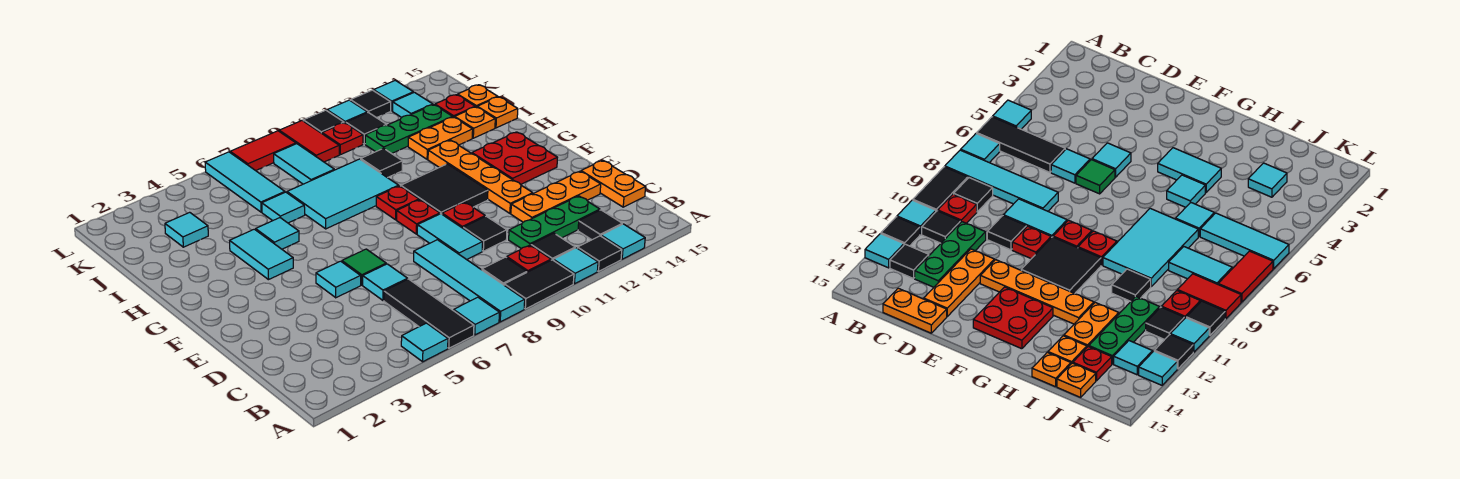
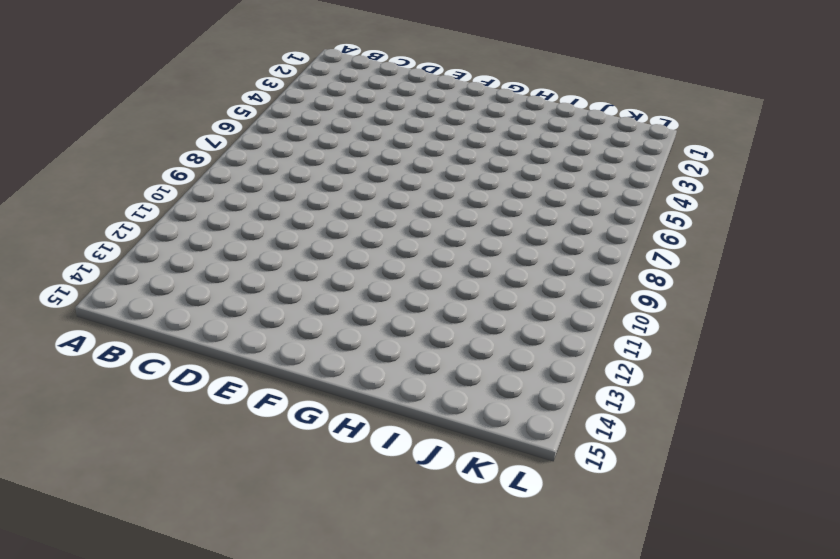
none -> cyan tile A5 level 1
none -> black tile A6:C6 level 1
none -> cyan tile A7 level 1
none -> cyan tile A8:D8 level 1

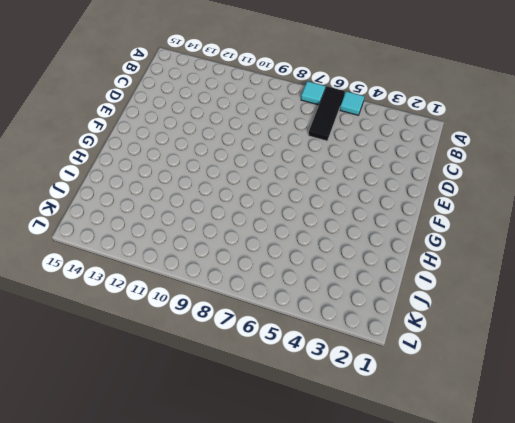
none -> cyan tile A8:D8 level 1
none -> black tile A9:A10 level 1
none -> cyan tile A11 level 1
none -> black tile A12 level 1

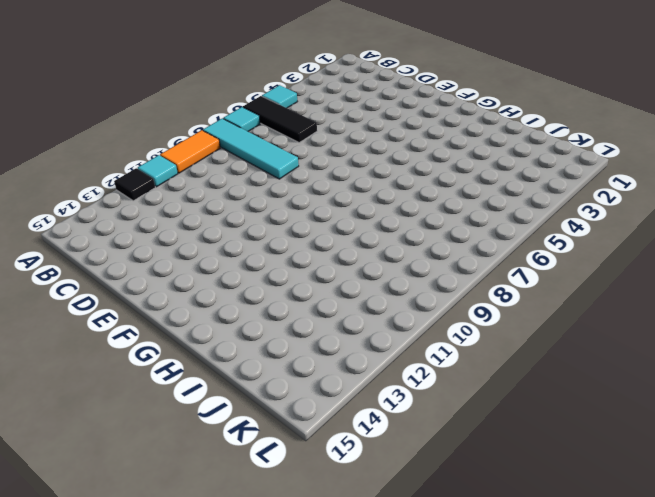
orange tile A9:A10 level 1 -> black tile A9:A10 level 1
none -> cyan tile A13 level 1
none -> black tile B9 level 1
none -> red plate B10 level 1
none -> black tile B11 level 1

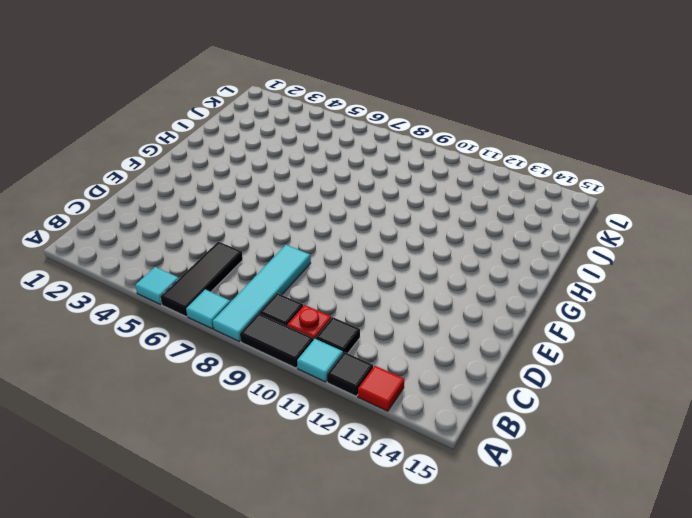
red tile A13 level 1 -> cyan tile A13 level 1
none -> black tile B13 level 1
none -> green plate C11:C13 level 1
none -> orange plate C15:D15 level 1
none -> cyan tile D6 level 1

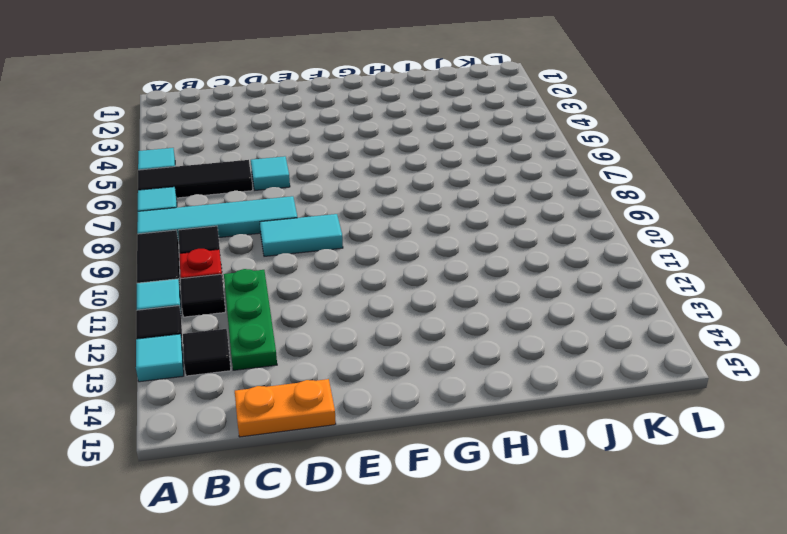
none -> black tile D10 level 1
none -> orange plate D12:D14 level 1
none -> cyan tile E5 level 1
none -> green tile E6 level 1

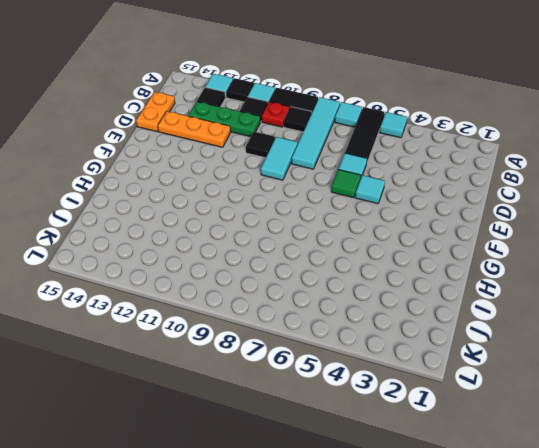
none -> red plate E10 level 1
none -> orange plate E12:H12 level 1
none -> red plate F9 level 1
none -> black tile F10:G11 level 1

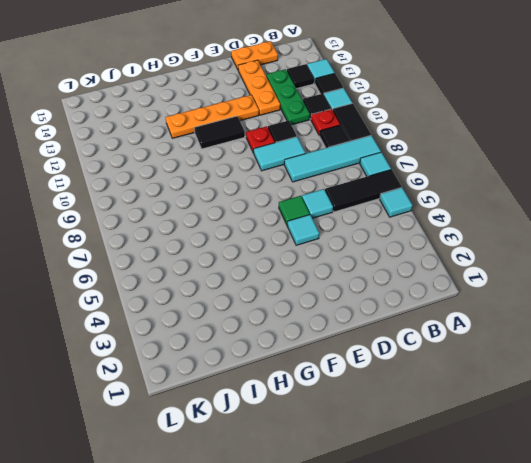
black tile F11:G11 level 1 -> black tile F10:G11 level 1
none -> red plate F9 level 1
none -> red plate F13:G14 level 1
none -> cyan tile G4:H4 level 1
none -> red plate G9 level 1

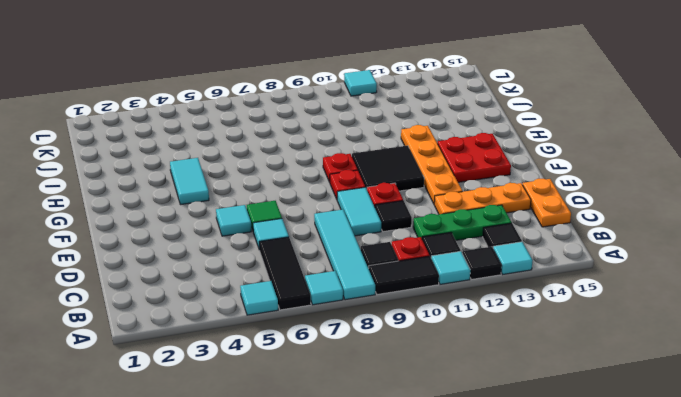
none -> cyan tile H5 level 1
none -> cyan tile H7:I9 level 1
none -> cyan tile I6 level 1
none -> black tile I10 level 1

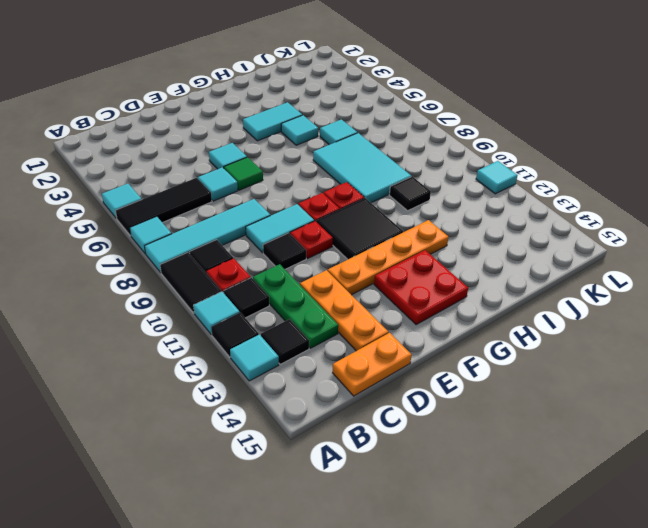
none -> orange plate I12:I13 level 1
none -> orange plate I14 level 1
none -> orange plate I15 level 1
none -> cyan tile J3 level 1

